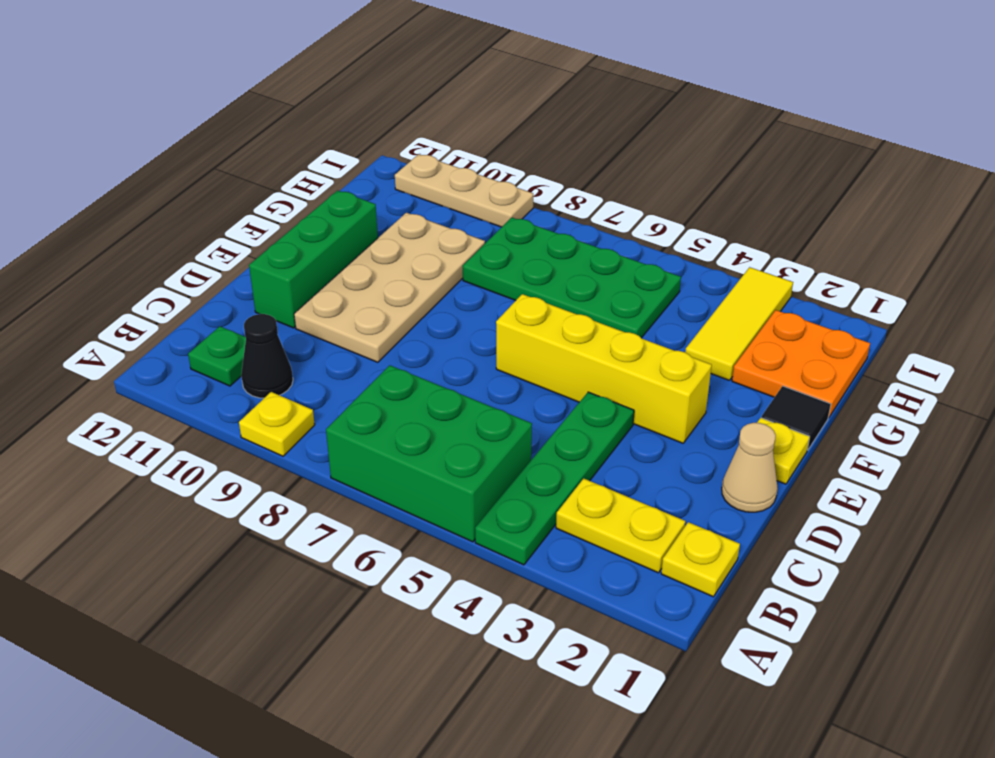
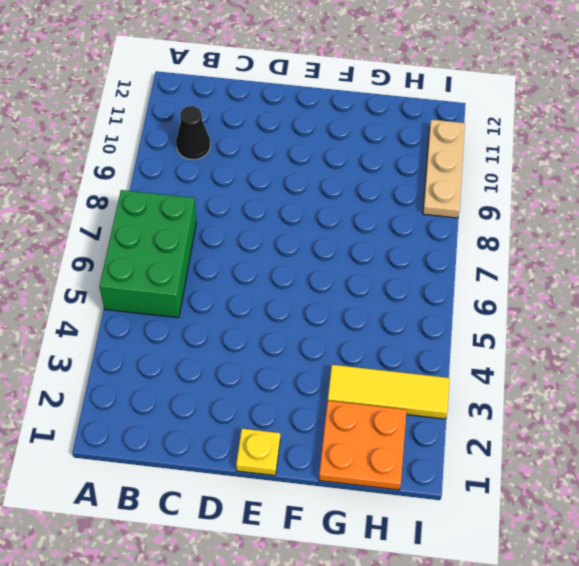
none -> green plate A4:D4 level 1
none -> yellow plate A9 level 1
none -> yellow plate B1 level 1

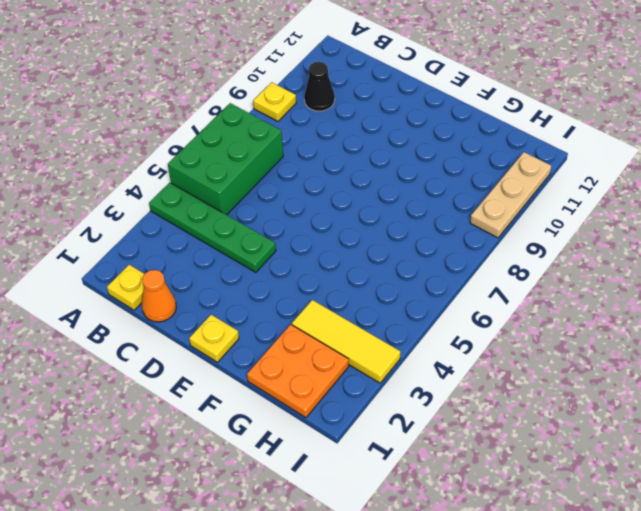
orange cone C1 level 1 -> none
none -> yellow plate B2:B3 level 1
none -> green plate B11 level 1
none -> tan cone D1 level 1

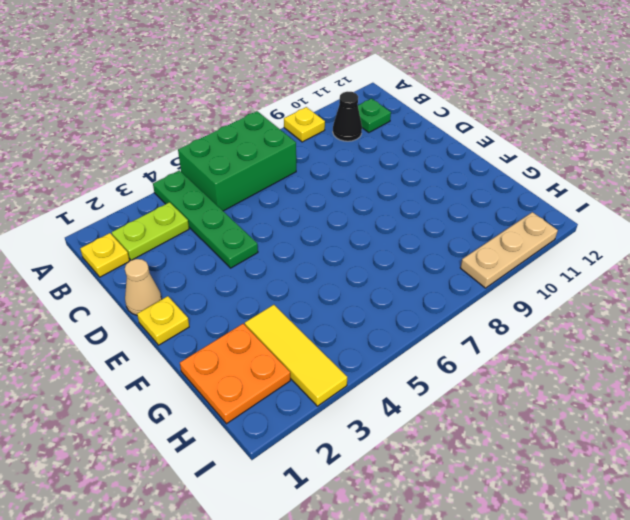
lime plate B2:B3 level 1 -> yellow plate B2:B3 level 1
none -> tan plate D9:G10 level 1
none -> green brick D11:F11 level 1
none -> yellow brick E3:E6 level 1

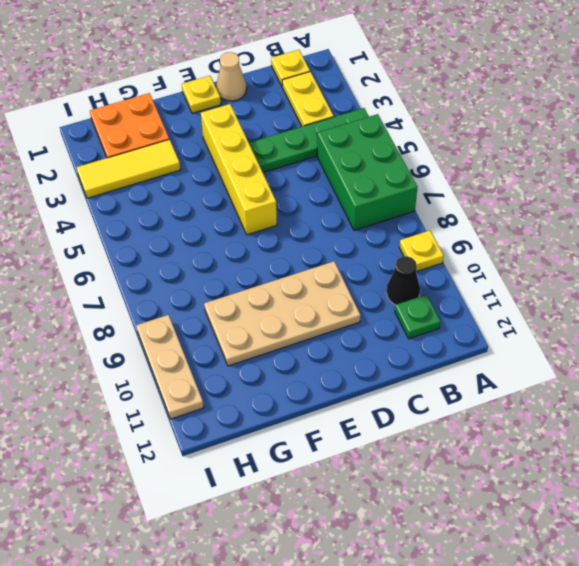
none -> green brick D11:F11 level 1
none -> black tile F1 level 1
none -> green plate G5:H8 level 1

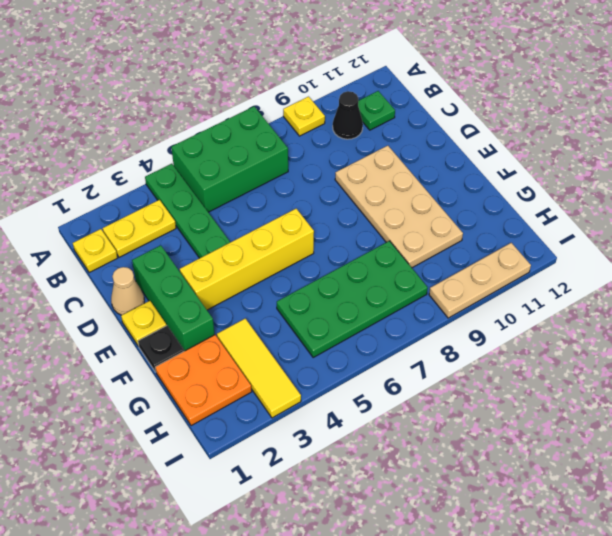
green brick D2:F2 level 1 -> green brick D11:F11 level 1
black plate F1 level 1 -> black tile F1 level 1

